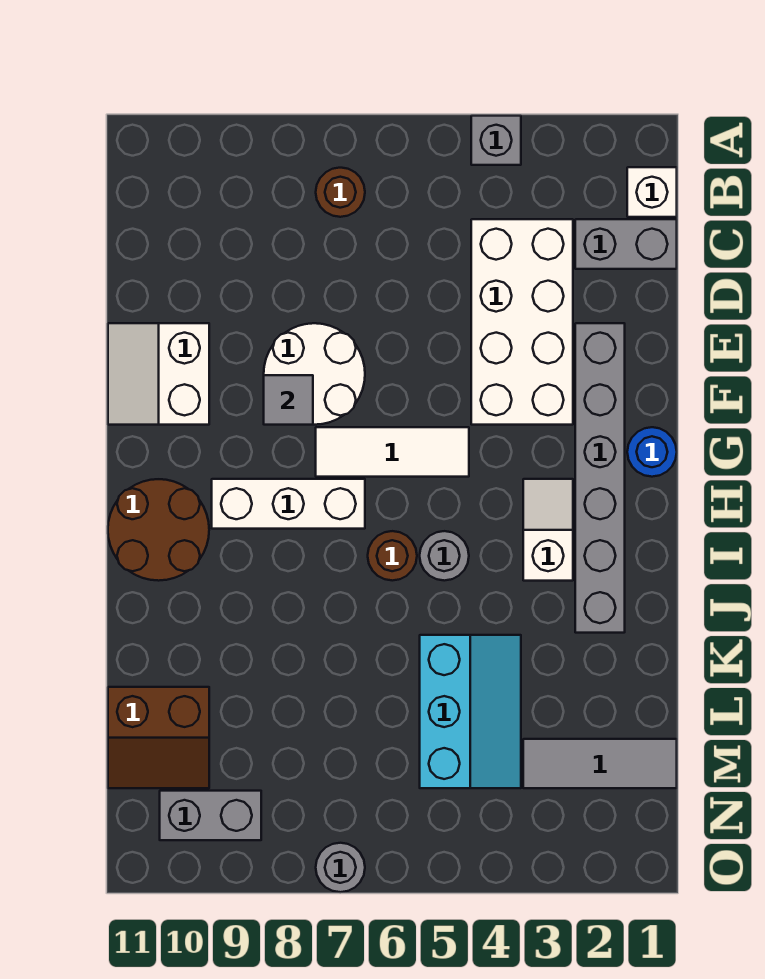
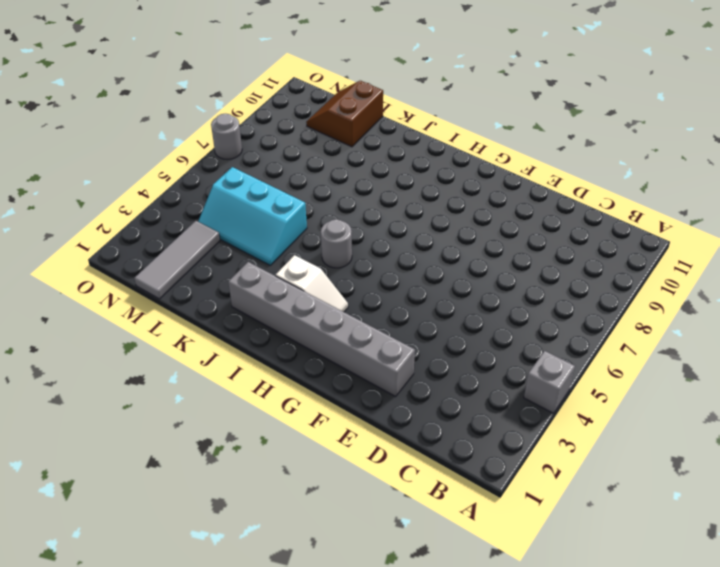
none -> white brick B1 level 1
none -> brown round brick B7 level 1
none -> grey brick C1:C2 level 1

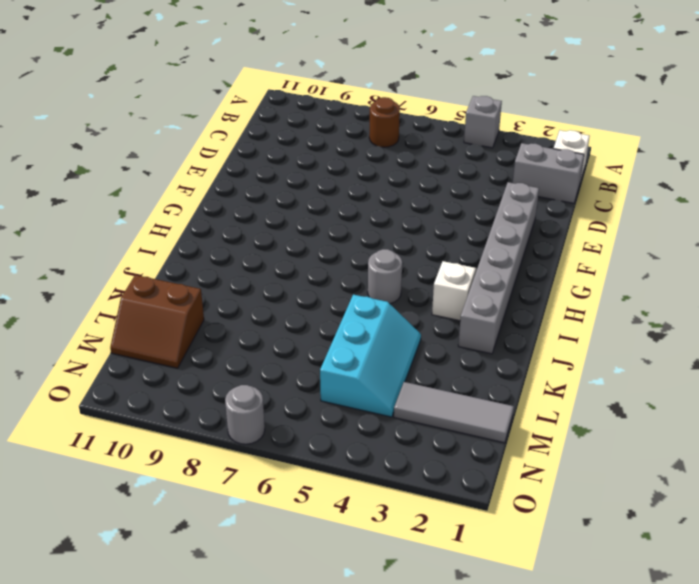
none -> white brick C3:F4 level 1
none -> white round brick E7:F8 level 1
none -> white slope E10:F11 level 1 top 10

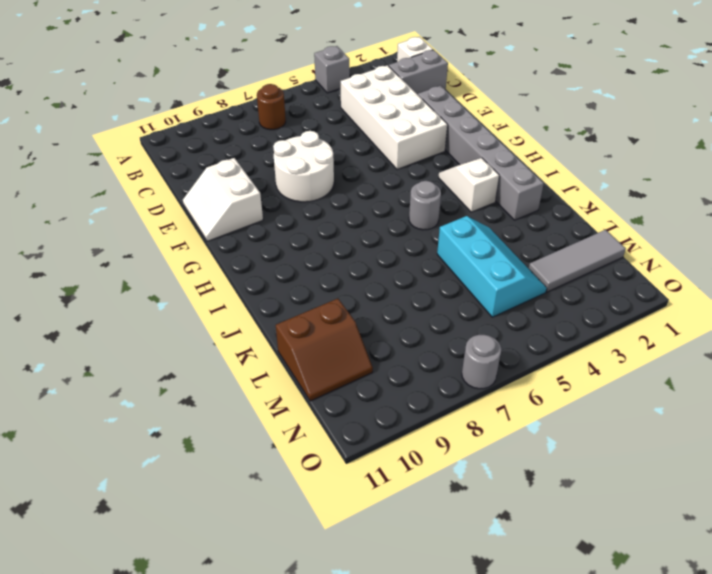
none -> blue round brick G1 level 1
none -> white tile G5:G7 level 1
none -> white brick H7:H9 level 1

